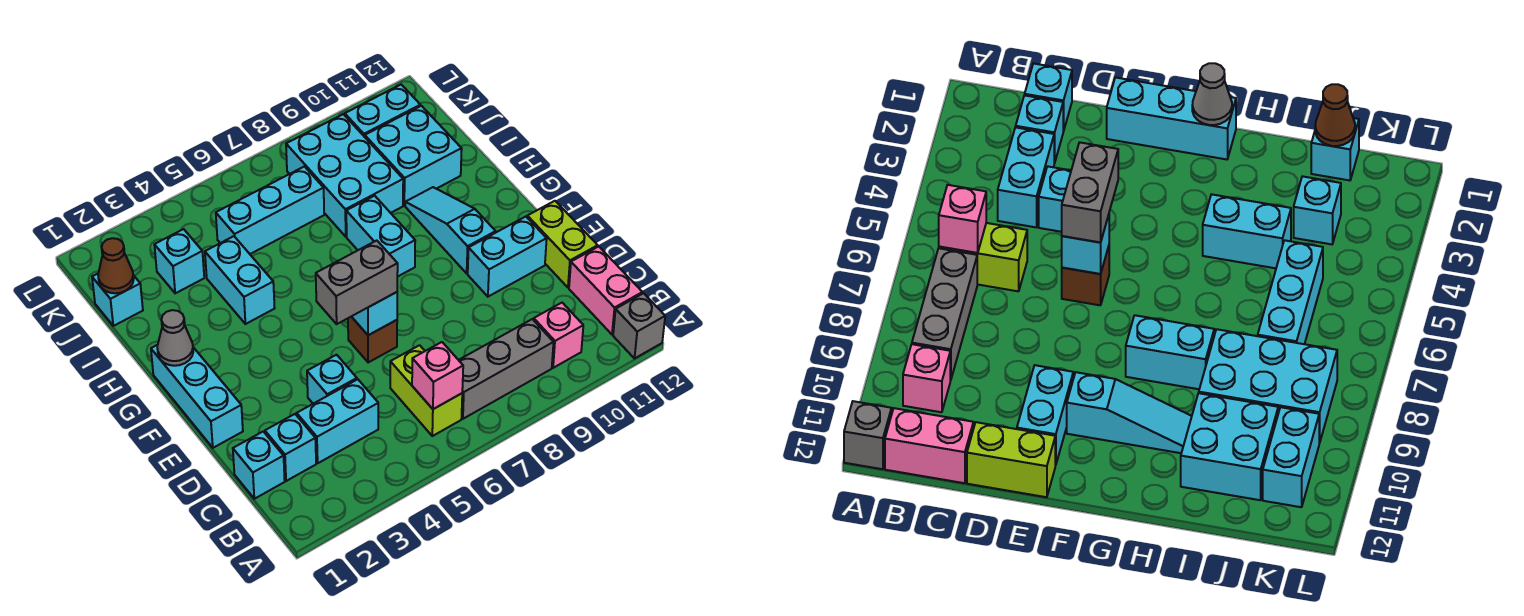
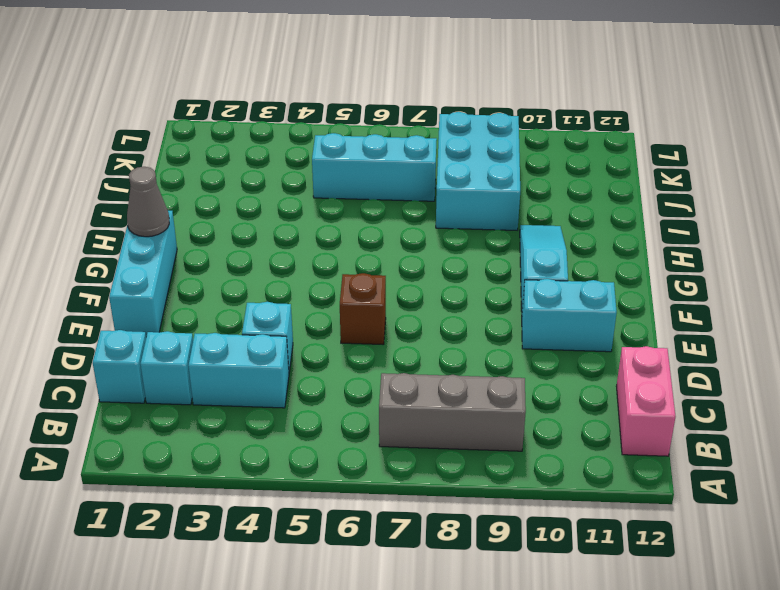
none -> grey brick A12 level 1
none -> lime brick B6:C6 level 1
none -> pink brick B10 level 1

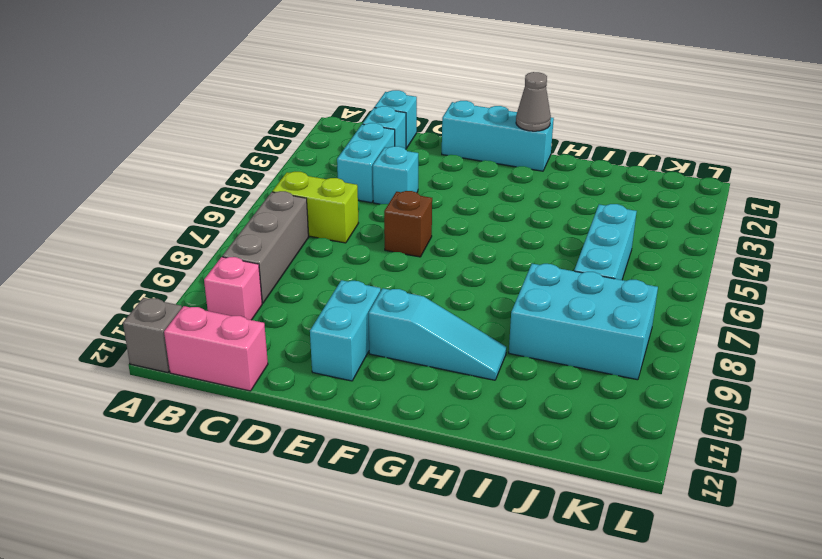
none -> lime brick D12:E12 level 1
none -> cyan brick G8:H8 level 1
none -> cyan brick H4:I4 level 1

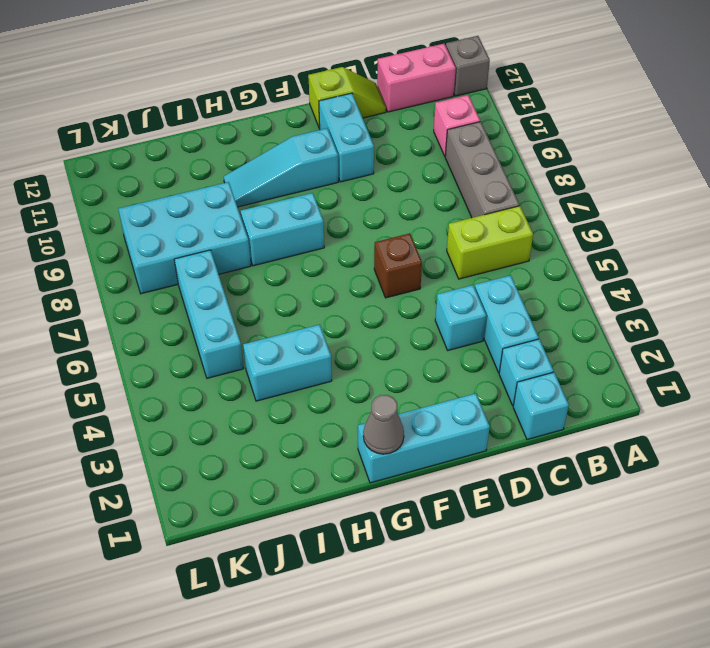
lime slope D12:E12 level 1 top E -> lime brick D12:E12 level 1
none -> cyan brick I10:J11 level 1
none -> cyan brick J1 level 1
none -> cyan brick J3 level 1

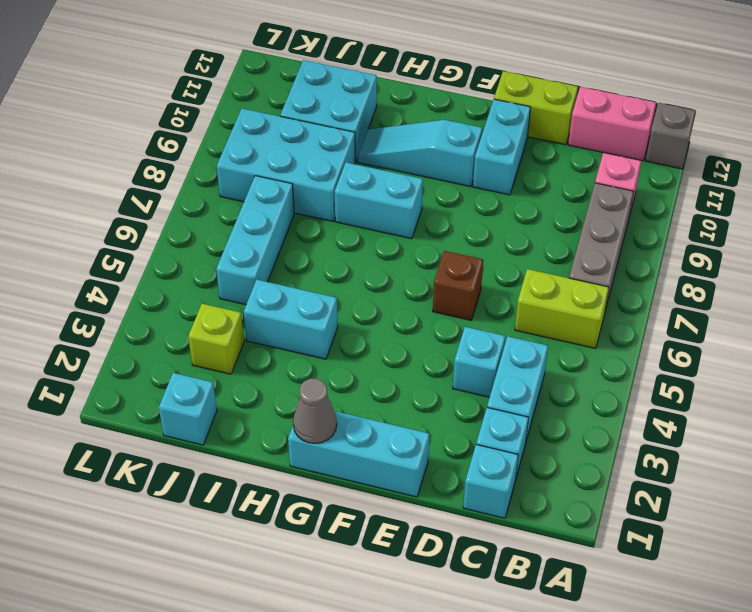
lime brick J3 level 1 -> cyan brick J3 level 1
none -> cyan brick K10:K11 level 1
none -> pink brick B6 level 2
none -> cyan brick E6 level 2

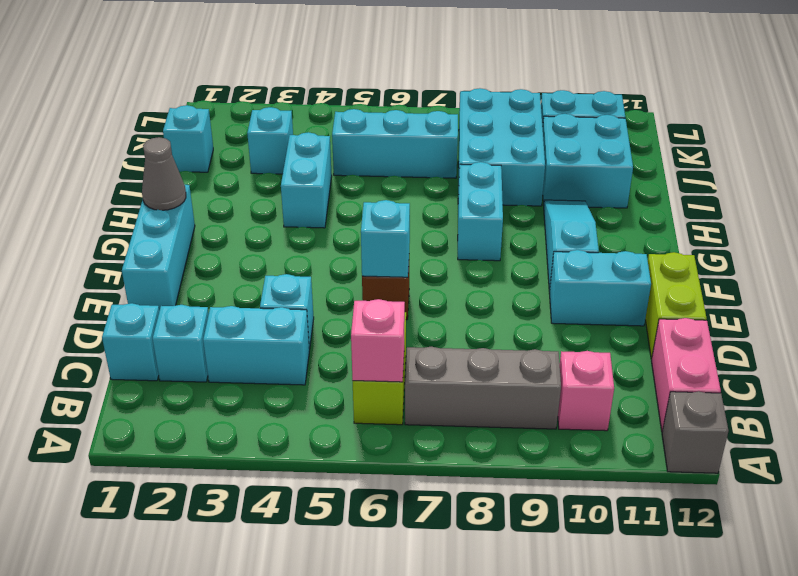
none -> brown cone J1 level 2
none -> grey brick E5:E6 level 3

